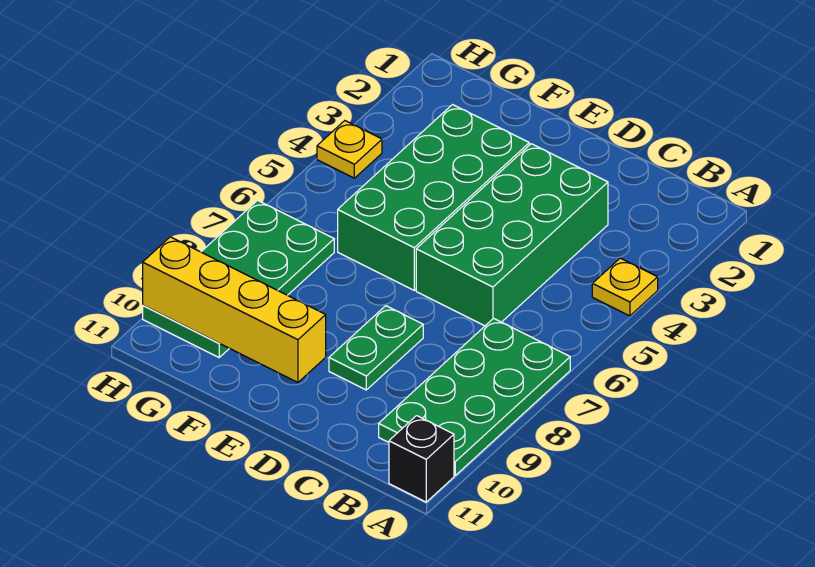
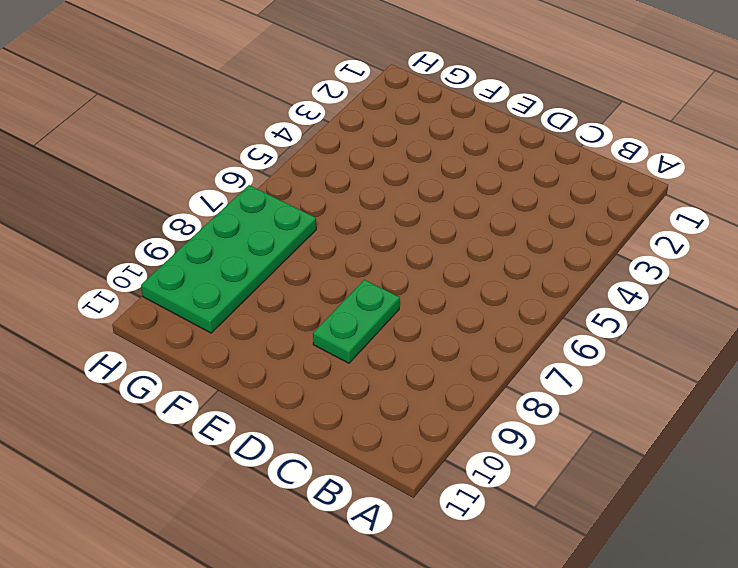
none -> yellow plate A4 level 1
none -> green plate A7:B10 level 1

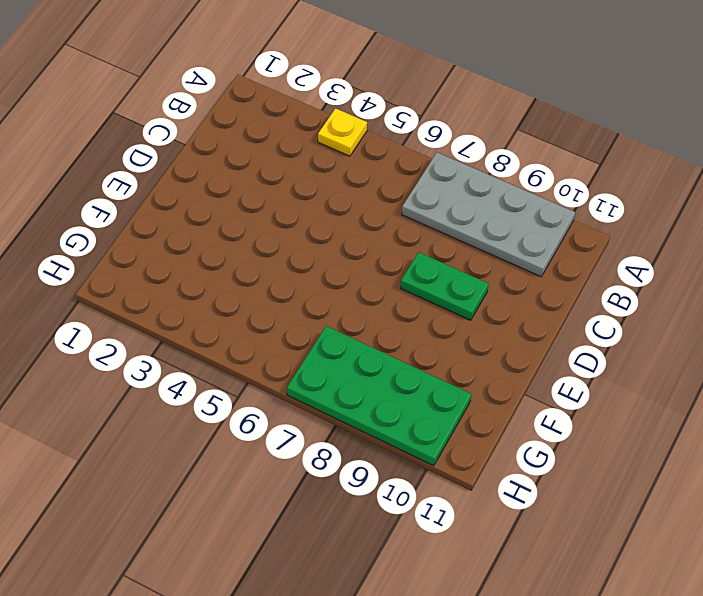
grey plate A7:B10 level 1 -> green plate A7:B10 level 1
none -> black brick A11 level 1
none -> green brick C3:D6 level 1

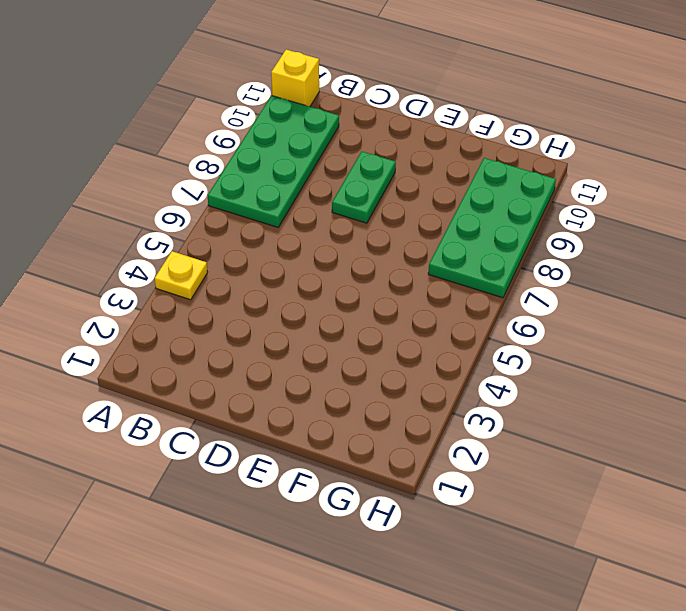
yellow brick A11 level 1 -> black brick A11 level 1
none -> green brick C3:D6 level 1
none -> green brick E3:F6 level 1

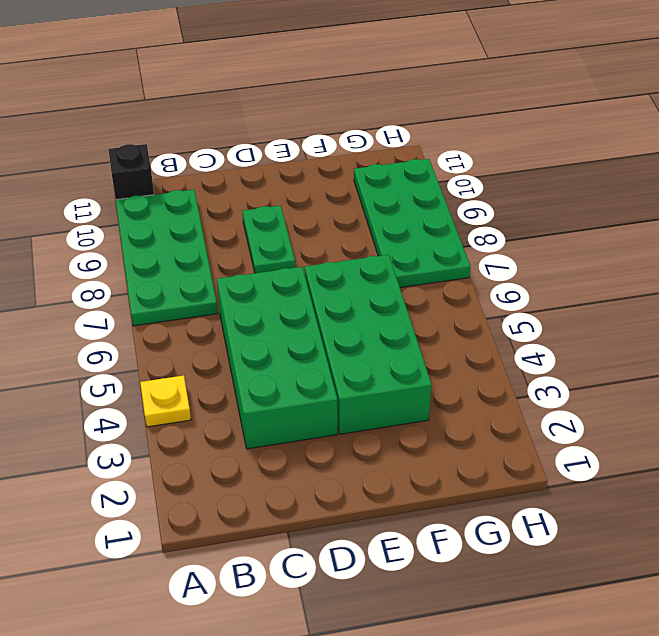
none -> yellow plate H4 level 1
none -> yellow brick E10:H10 level 2

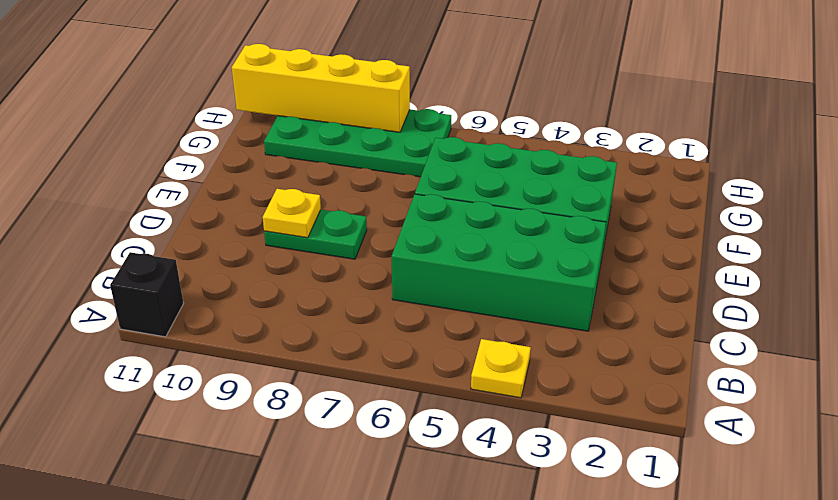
yellow plate D9 level 2 -> yellow plate H4 level 1
yellow brick H8:H11 level 2 -> yellow brick E10:H10 level 2
none -> green plate A7:B10 level 1

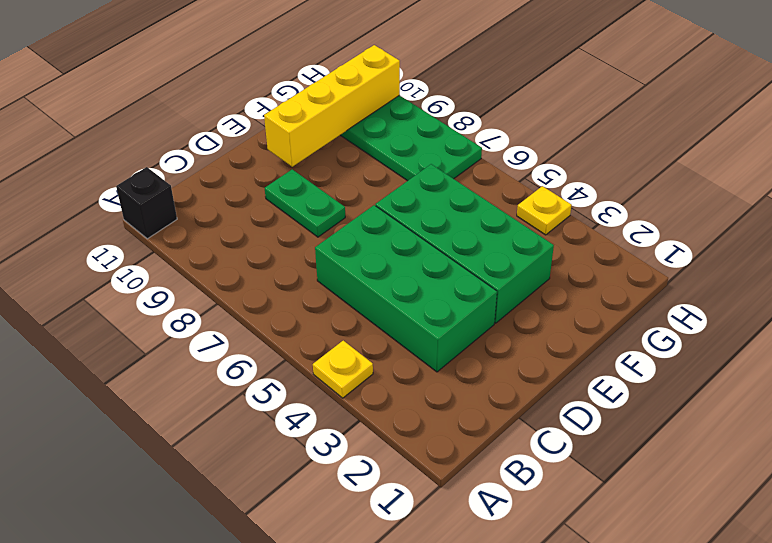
none -> green plate A7:B10 level 1

